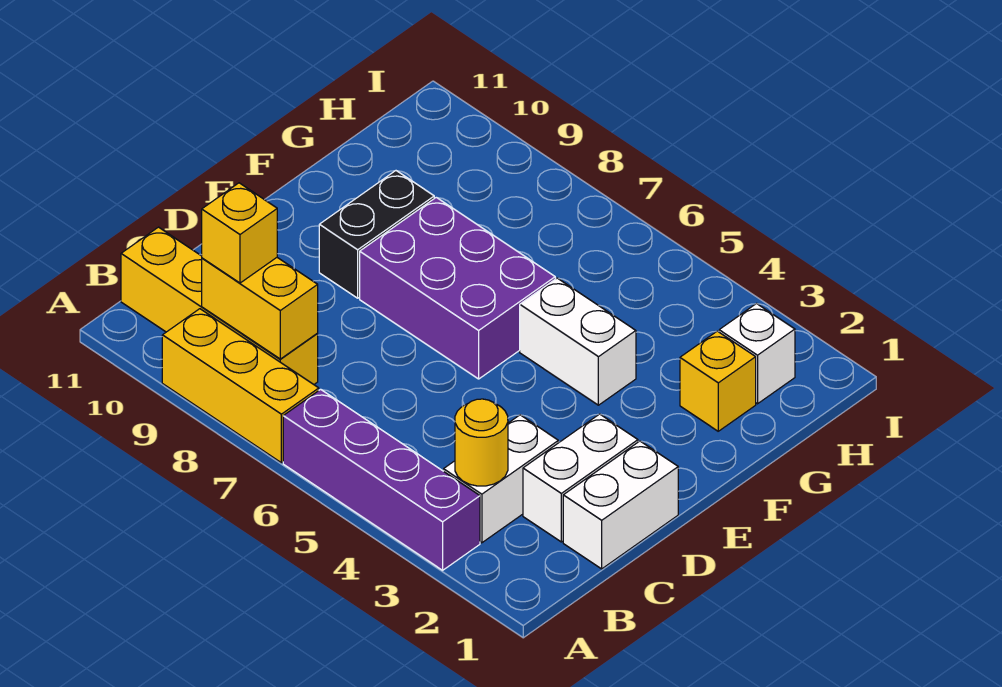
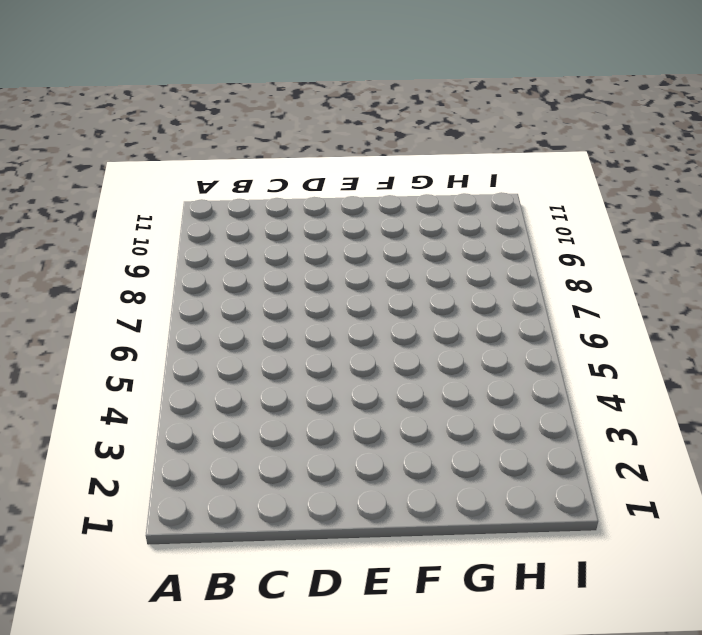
none -> purple brick A3:A6 level 1
none -> yellow brick A7:A9 level 1
none -> white brick B3:C3 level 1

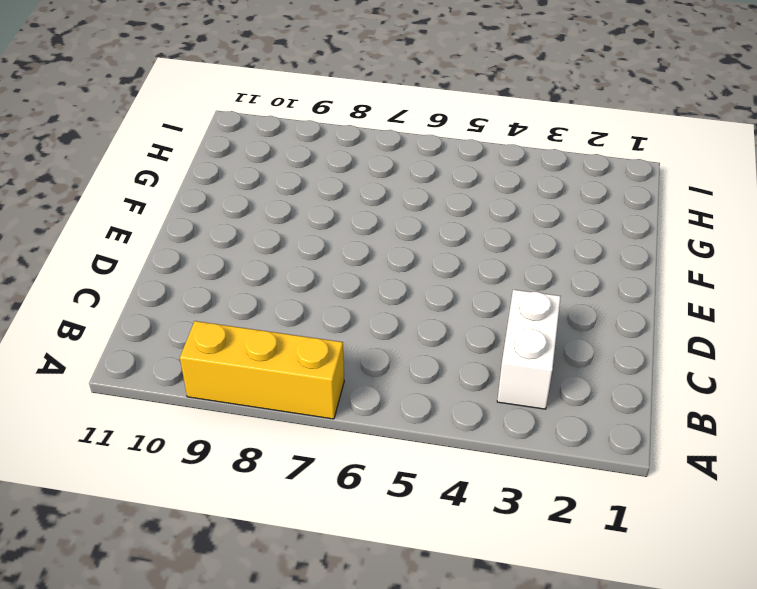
none -> purple brick A3:A6 level 1
none -> yellow brick B8:B11 level 1
none -> white brick C1:D1 level 1

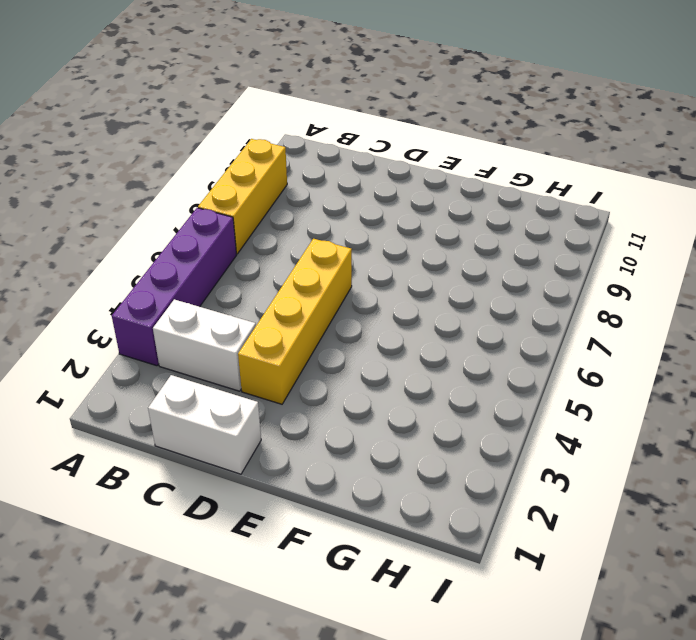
yellow brick D3:D6 level 1 -> yellow brick B8:B11 level 1
none -> white brick C2:D2 level 1
none -> purple brick E6:F8 level 1
none -> black brick E9:F9 level 1

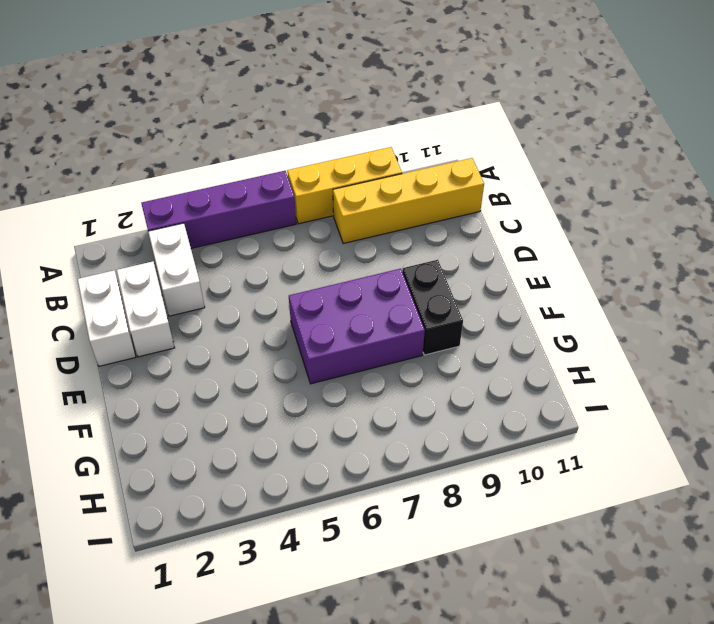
none -> white brick F4:F5 level 1
none -> yellow brick G2 level 1
none -> white brick H2 level 1

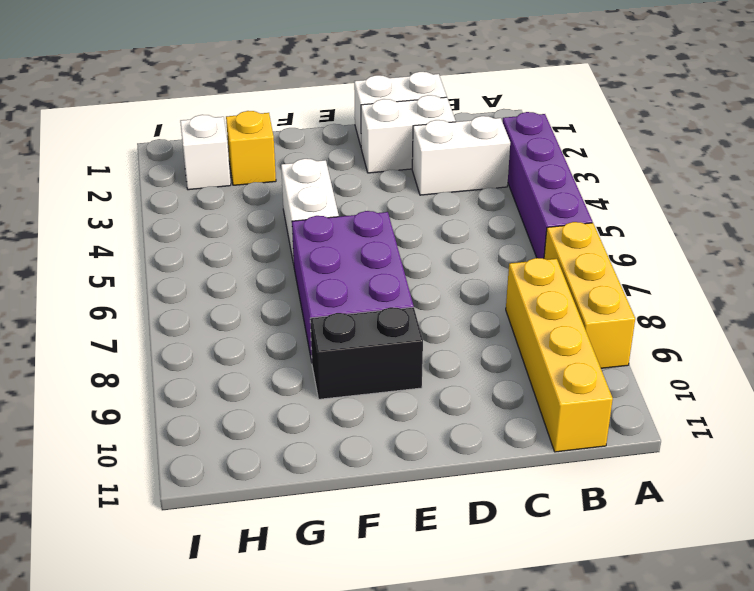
none -> yellow round brick B3 level 2
none -> yellow brick B8:B9 level 2
none -> yellow brick B9 level 3

